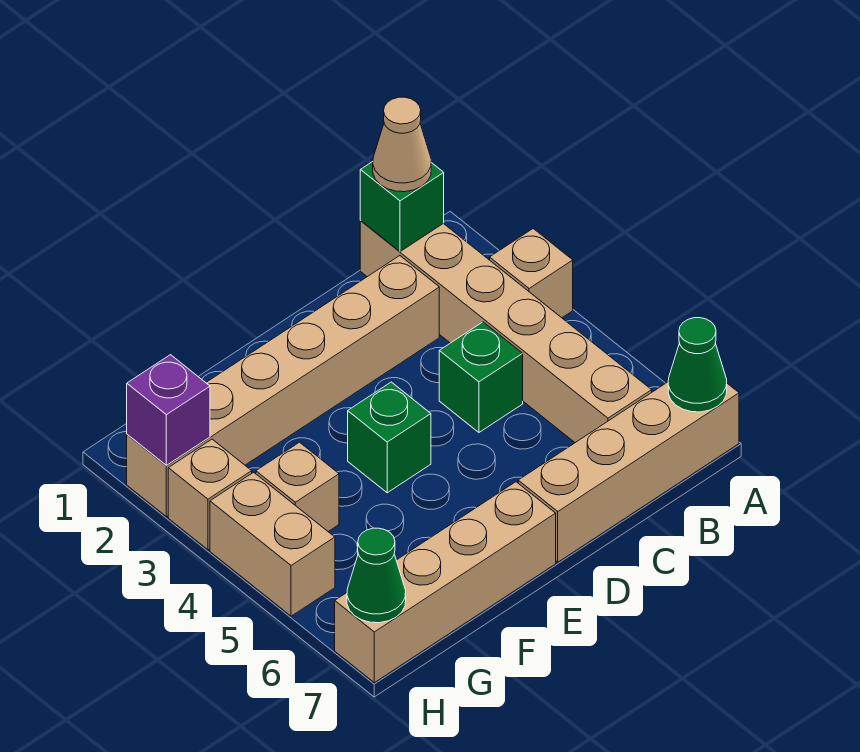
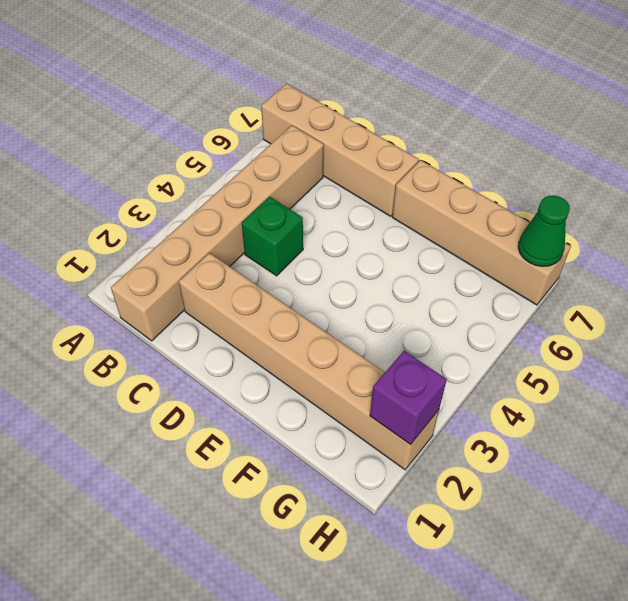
none -> tan brick A3 level 1
none -> green brick E4 level 1
none -> tan brick G4 level 1

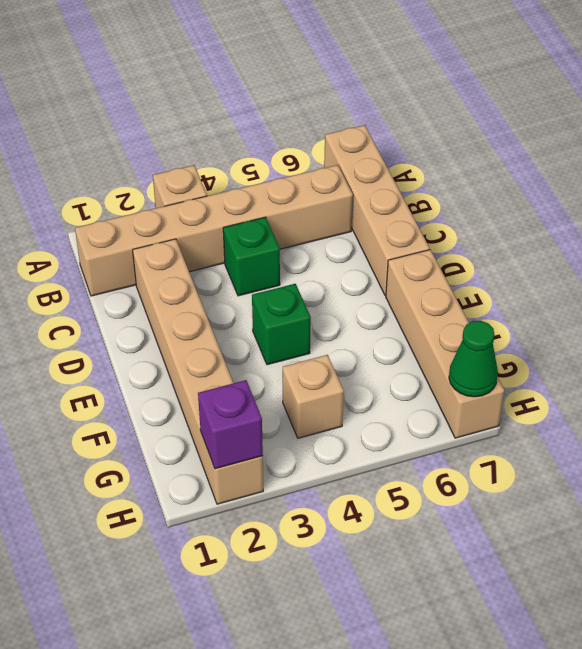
none -> tan brick H3 level 1
none -> tan brick H4:H5 level 1
none -> green cone A7 level 2

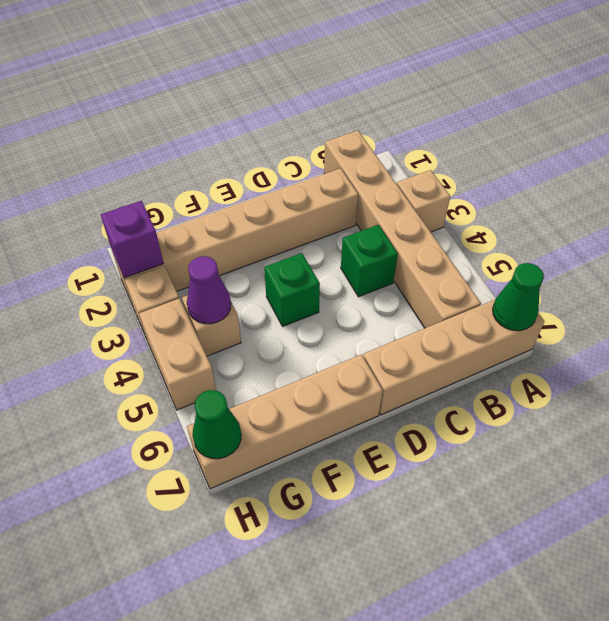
purple cone G4 level 2 -> none
none -> green brick B1 level 2
none -> tan cone B1 level 3

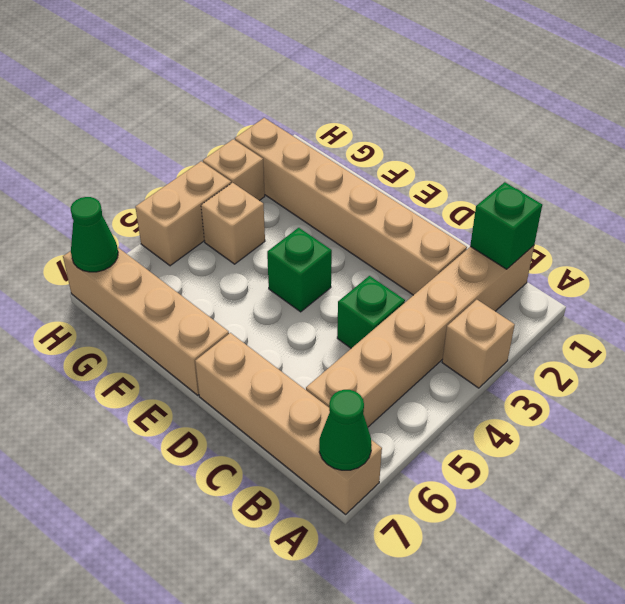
none -> purple brick H2 level 2
none -> tan cone B1 level 3

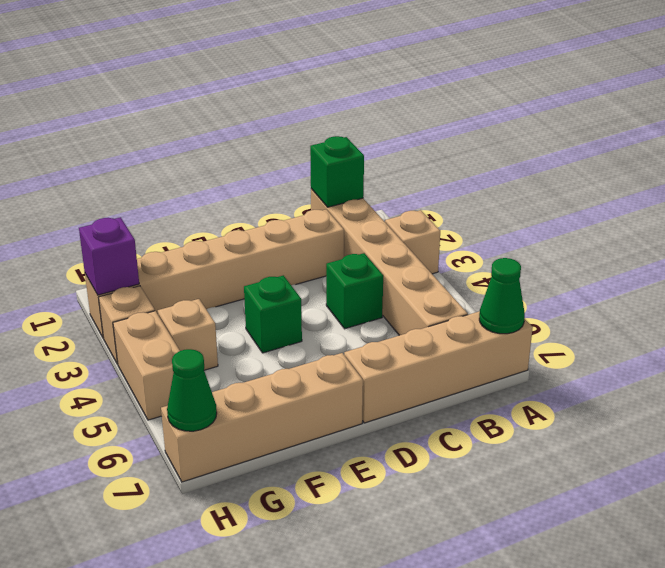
none -> tan cone B1 level 3

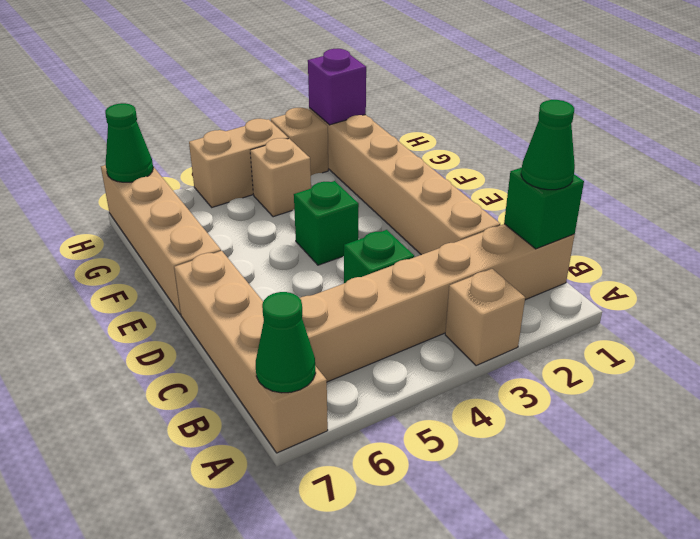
green cone B1 level 3 -> tan cone B1 level 3

